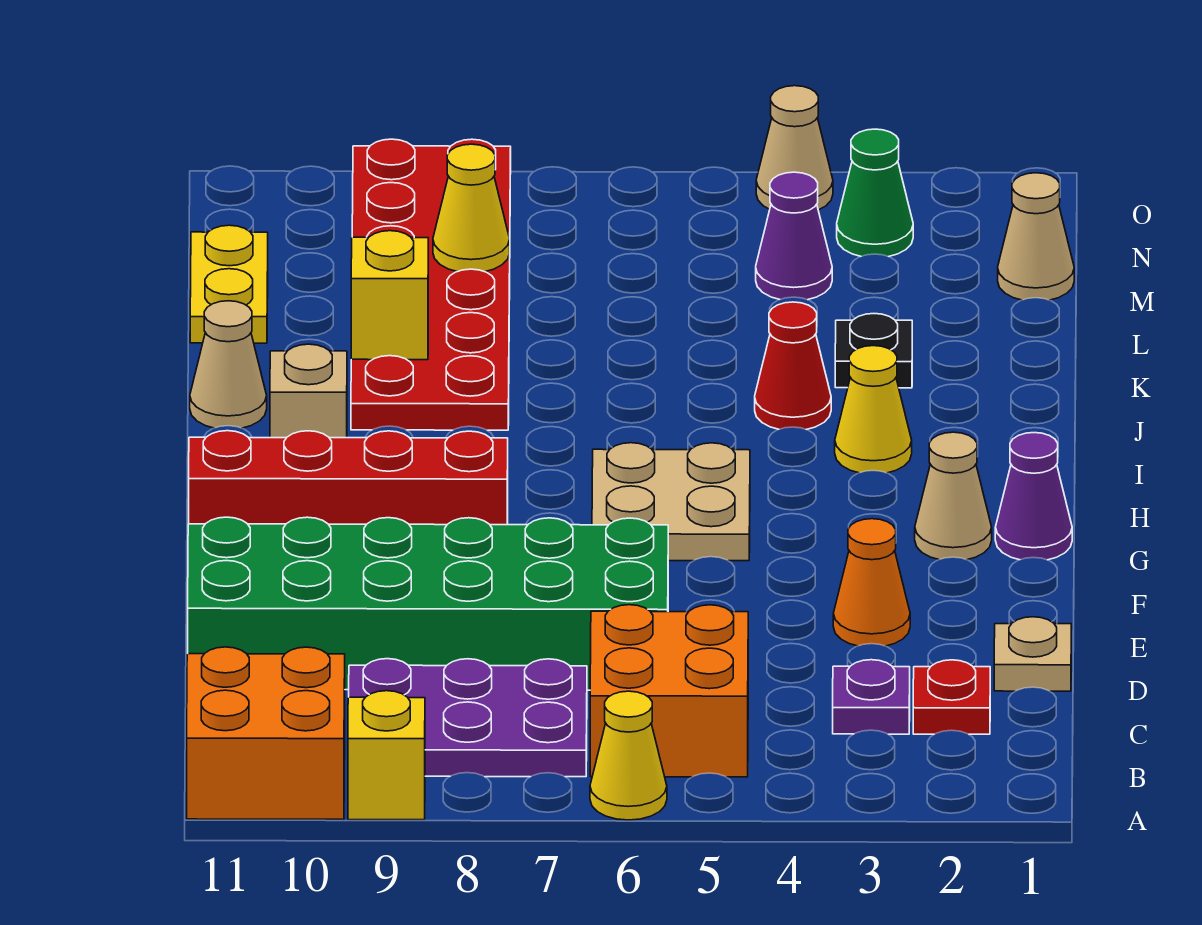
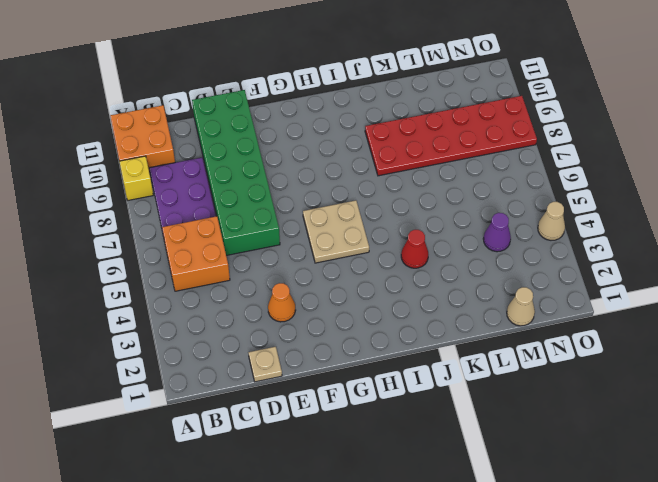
none -> yellow cone A6 level 1
none -> red plate C2 level 1
none -> purple plate C3 level 1

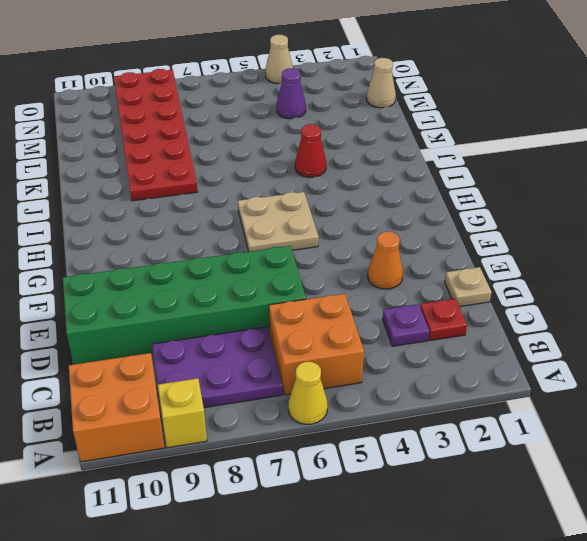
none -> purple cone G1 level 1
none -> tan cone G2 level 1
none -> red brick G8:G11 level 1

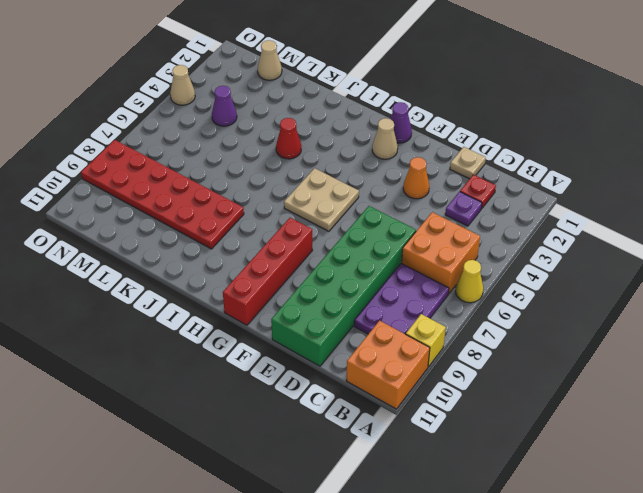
none -> yellow cone I3 level 1
none -> tan brick I10 level 1
none -> tan cone J11 level 1

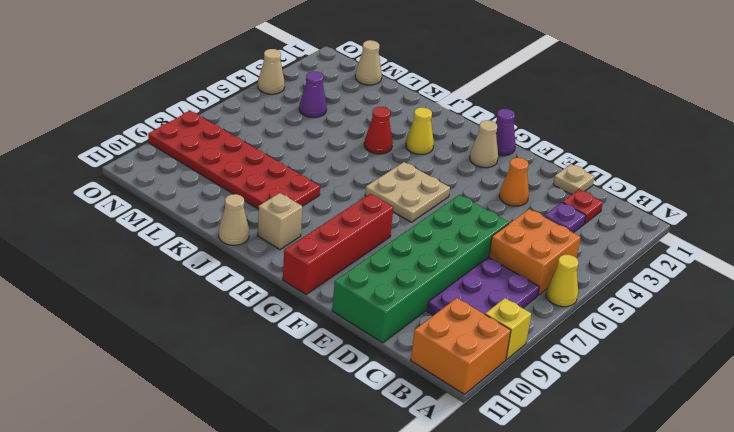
none -> black plate K3 level 1
none -> yellow plate L11:M11 level 1
none -> green cone N3 level 1

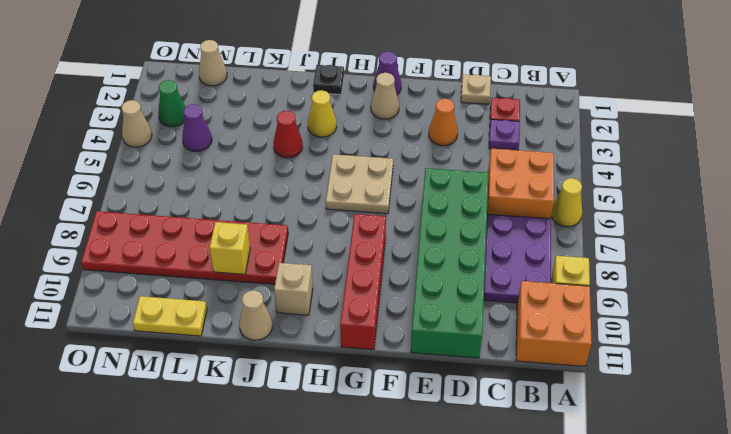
black plate I1 level 1 -> black plate K3 level 1
none -> yellow cone M8 level 2

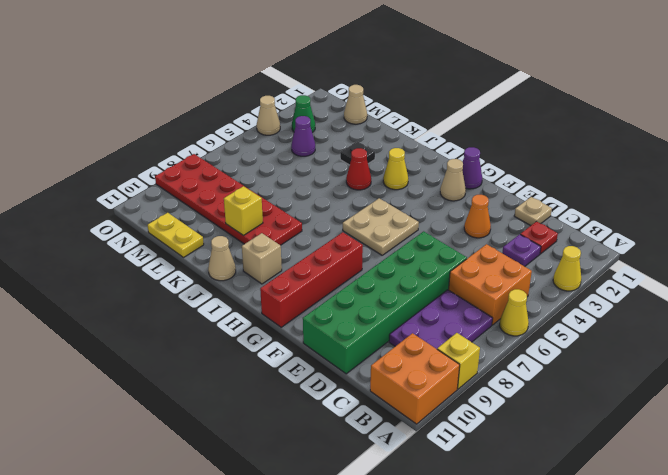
yellow cone A3 level 1 -> yellow cone M8 level 2

